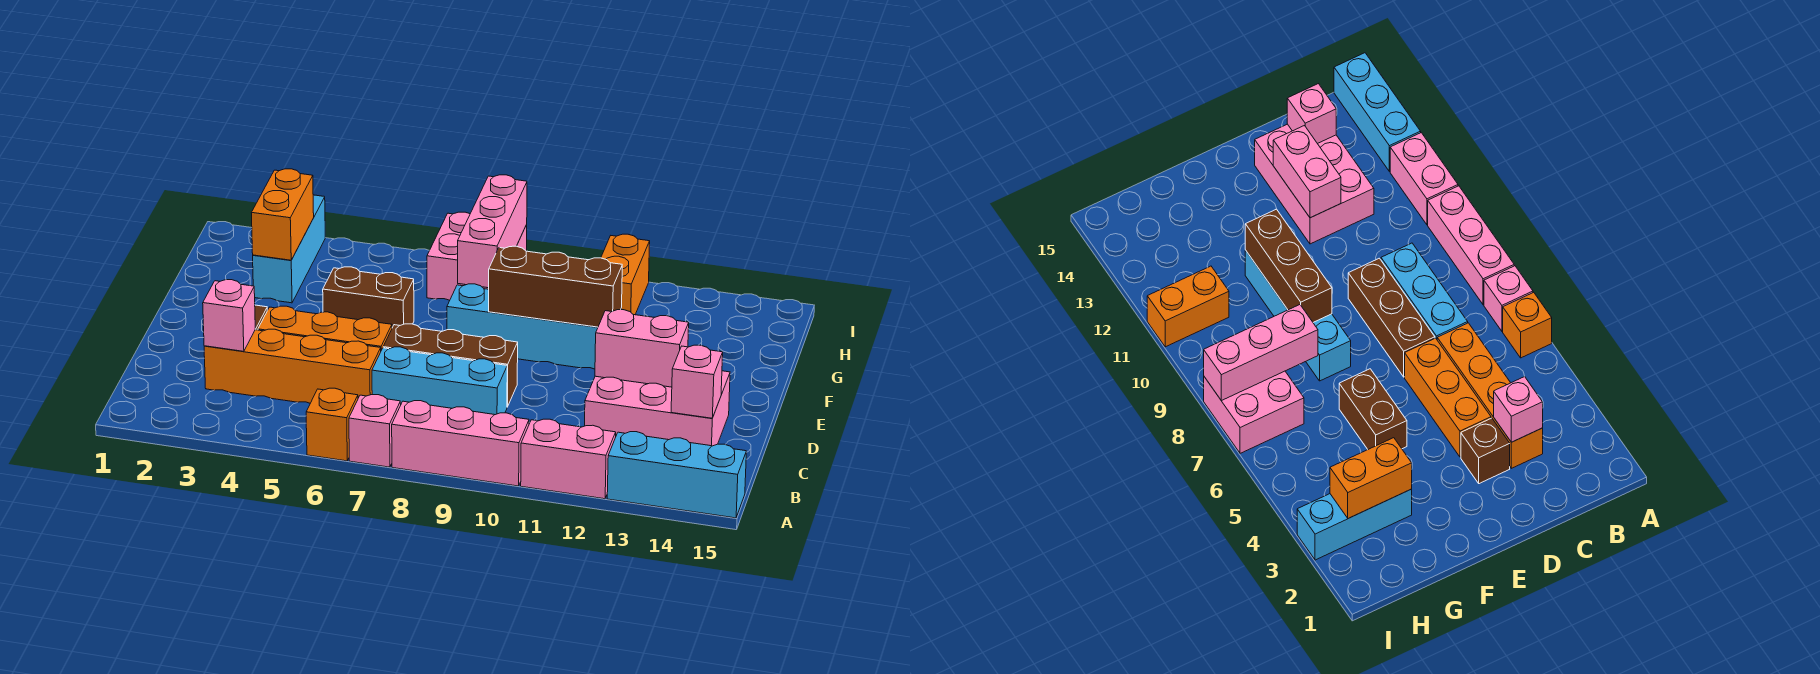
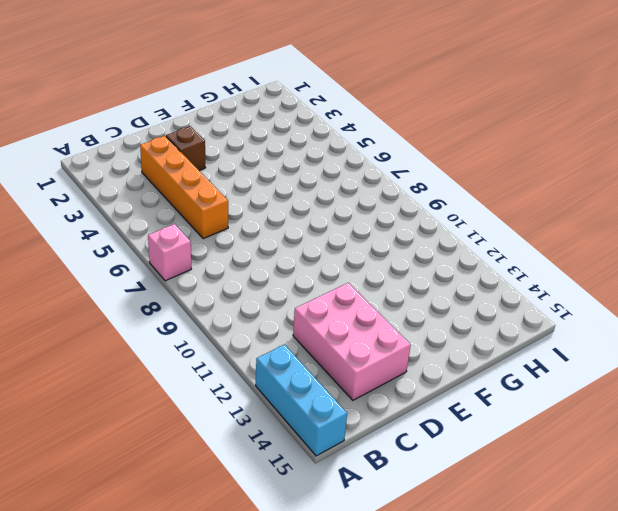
none -> orange brick A6 level 1
none -> pink brick A8:A10 level 1
none -> pink brick A11:A12 level 1

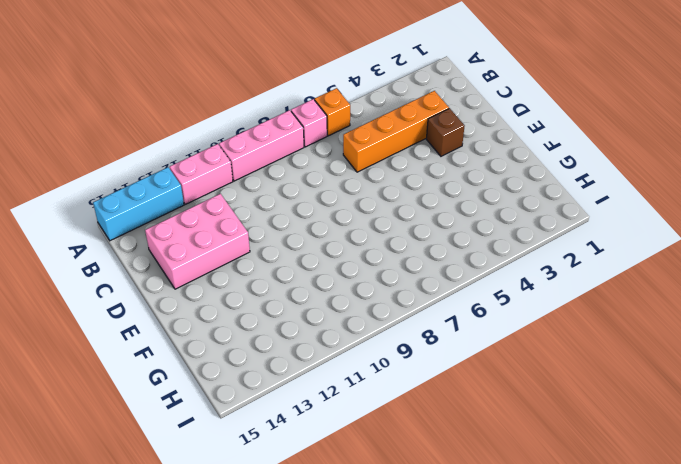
none -> cyan brick C7:C9 level 1
none -> orange brick D4:D6 level 1
none -> brown brick D7:D9 level 1

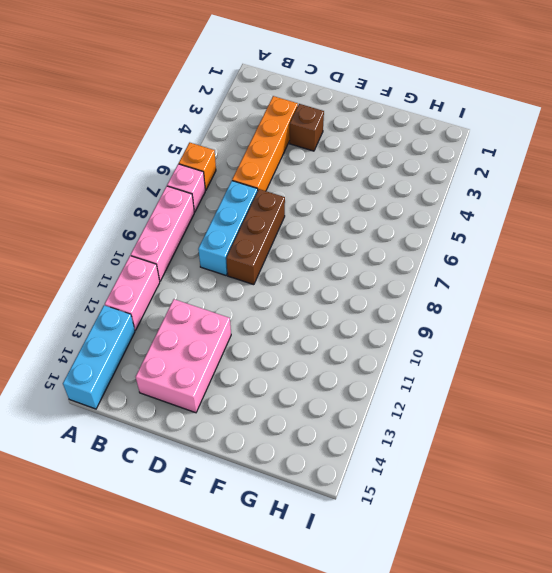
none -> orange brick D4:D6 level 1
none -> brown brick F5:F6 level 1
none -> cyan brick F8:F11 level 1

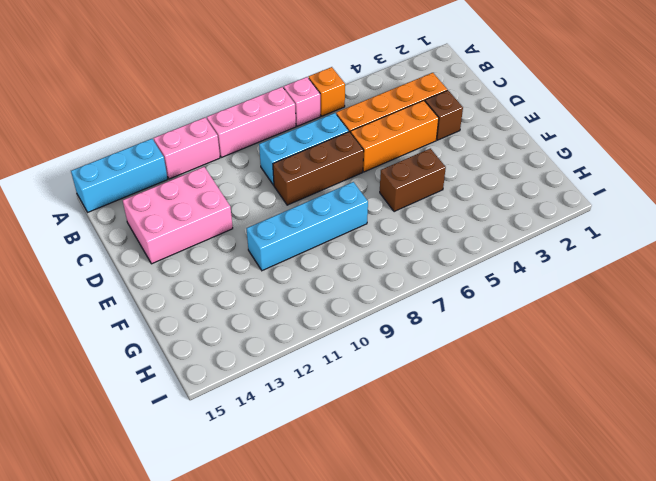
none -> cyan brick G3:I3 level 1
none -> pink brick H7:I8 level 1
none -> orange brick H11:I11 level 1

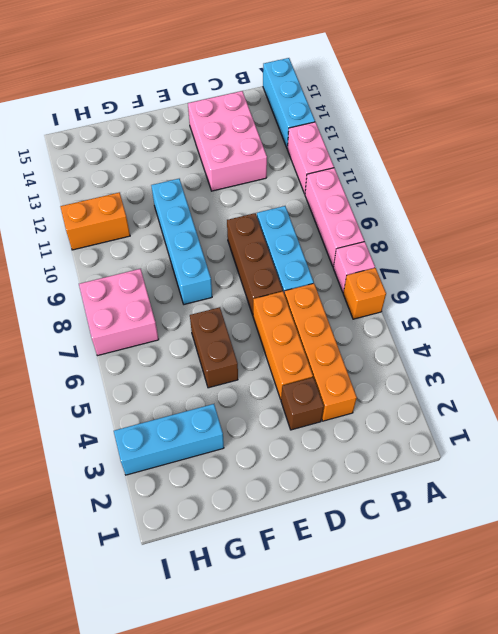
none -> pink brick C3 level 2
none -> pink brick C14 level 2
none -> pink brick D12:D13 level 2

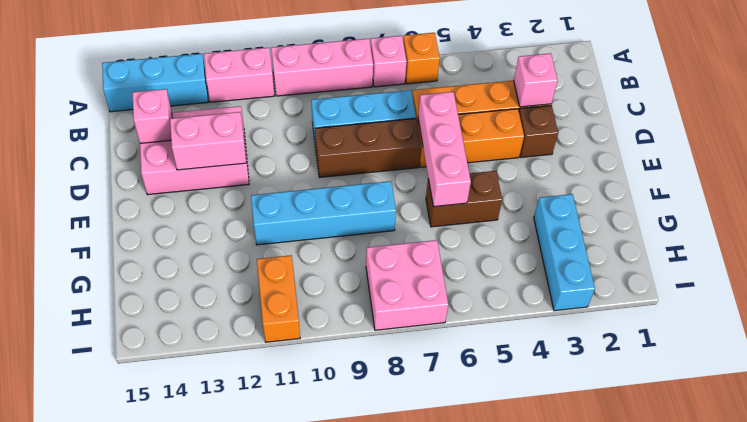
pink brick D6:F6 level 2 -> pink brick G8:I8 level 2
none -> brown brick F9:F11 level 2
none -> orange brick G3:H3 level 2

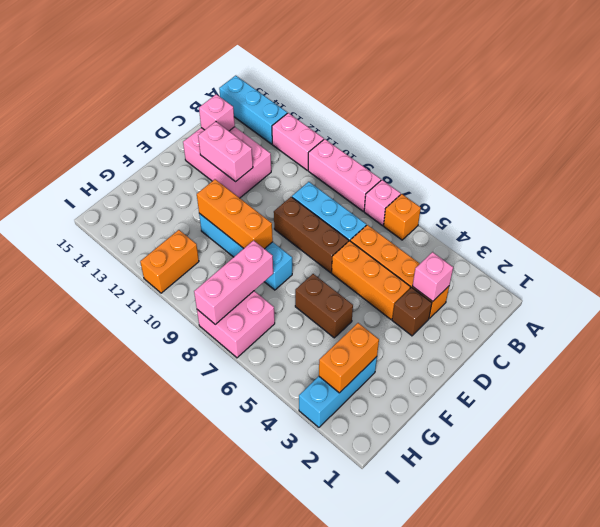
orange brick F9:F11 level 2 -> brown brick F9:F11 level 2

